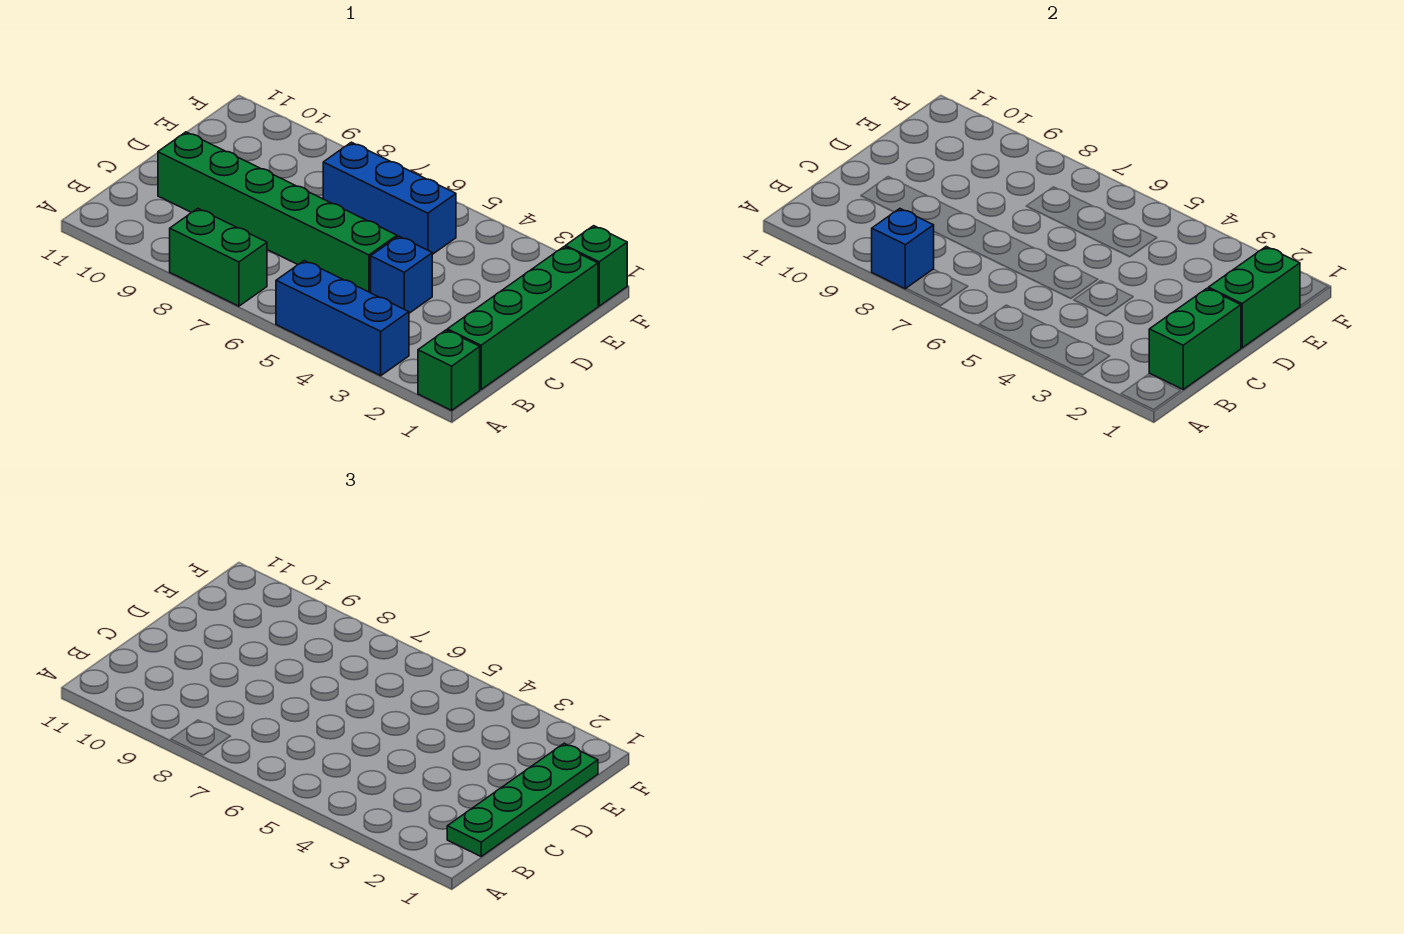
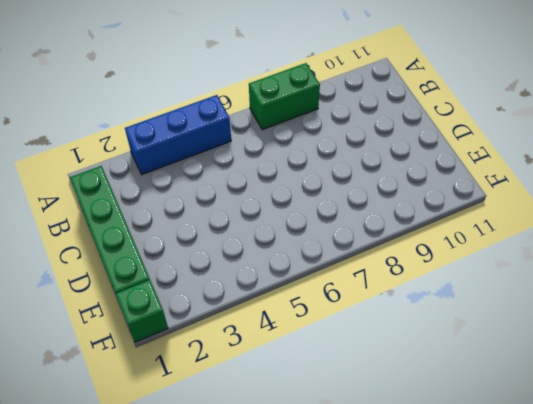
none -> green brick A1 level 1
none -> blue brick C4 level 1
none -> green brick C5:C10 level 1

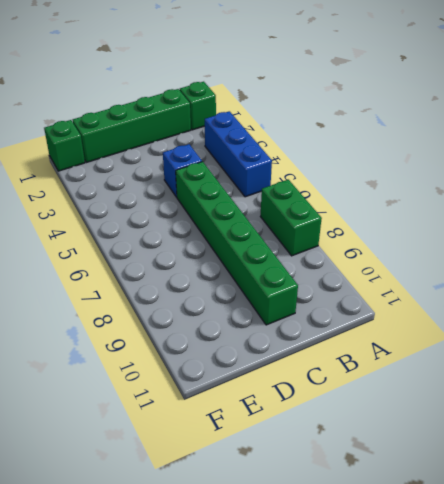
none -> blue brick E5:E7 level 1
none -> blue brick A8 level 2
none -> green brick B1:C1 level 2

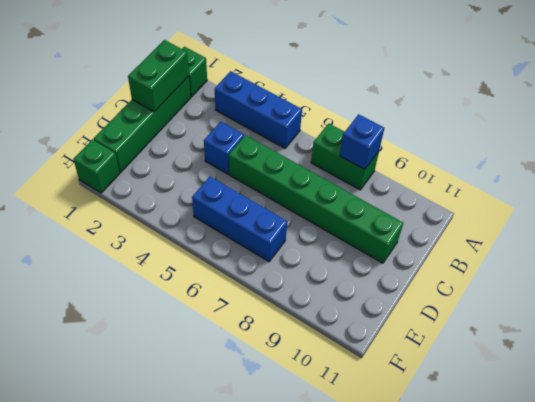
none -> green brick D1:E1 level 2
none -> green plate B1:E1 level 3

